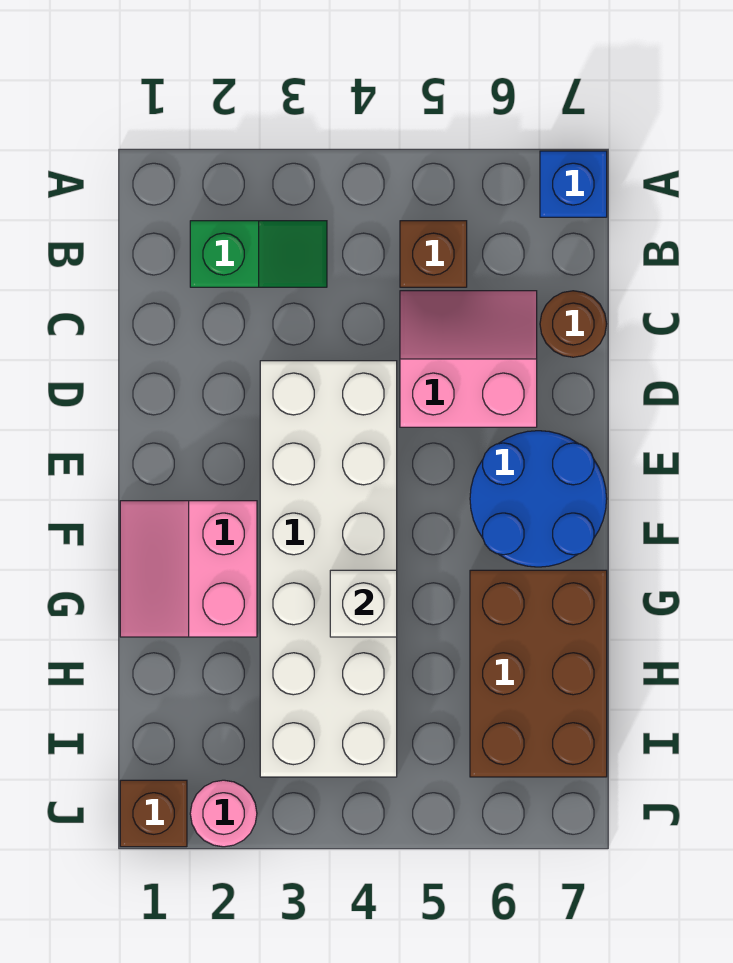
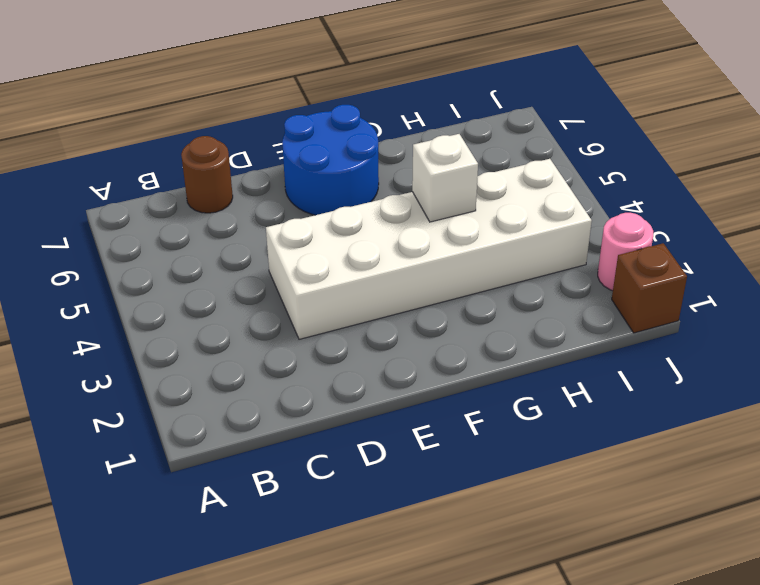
none -> blue brick A7 level 1
none -> green slope B2:B3 level 1 top 2
none -> brown brick B5 level 1

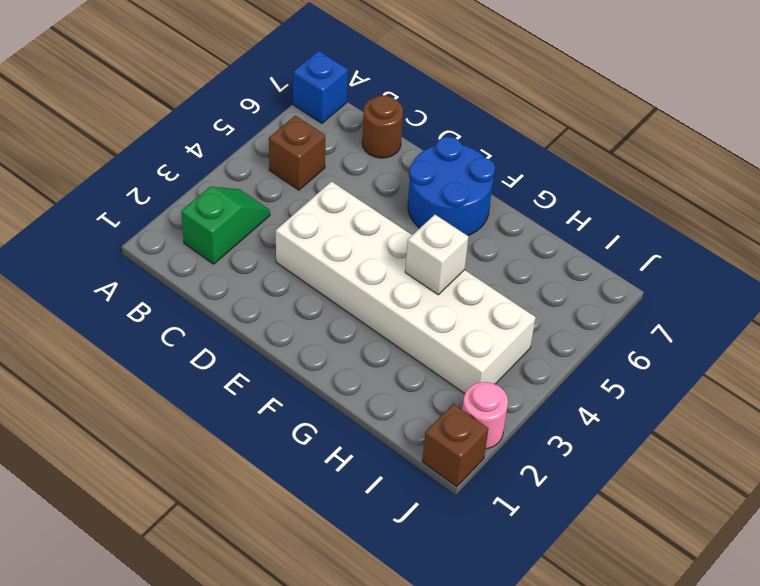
none -> pink slope C5:D6 level 1 top D
none -> pink slope F1:G2 level 1 top 2
none -> brown brick G6:I7 level 1

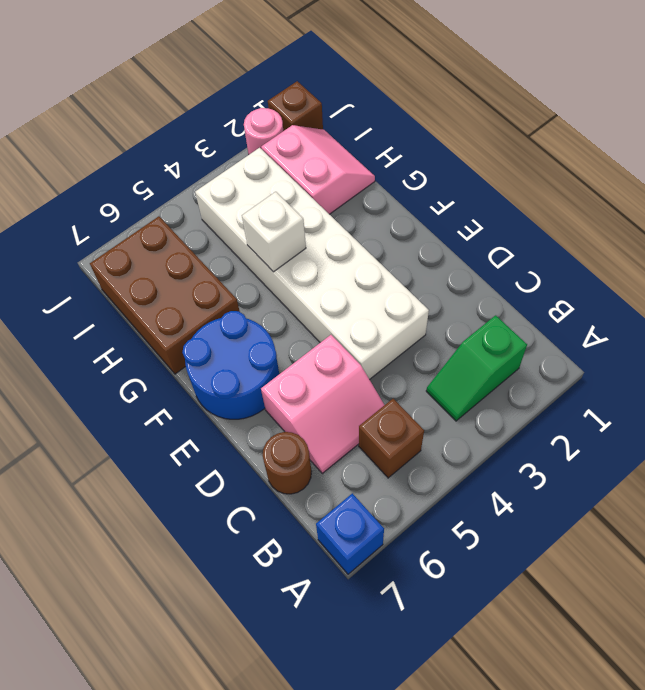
pink slope H1:I2 level 1 top 2 -> pink slope F1:G2 level 1 top 2

